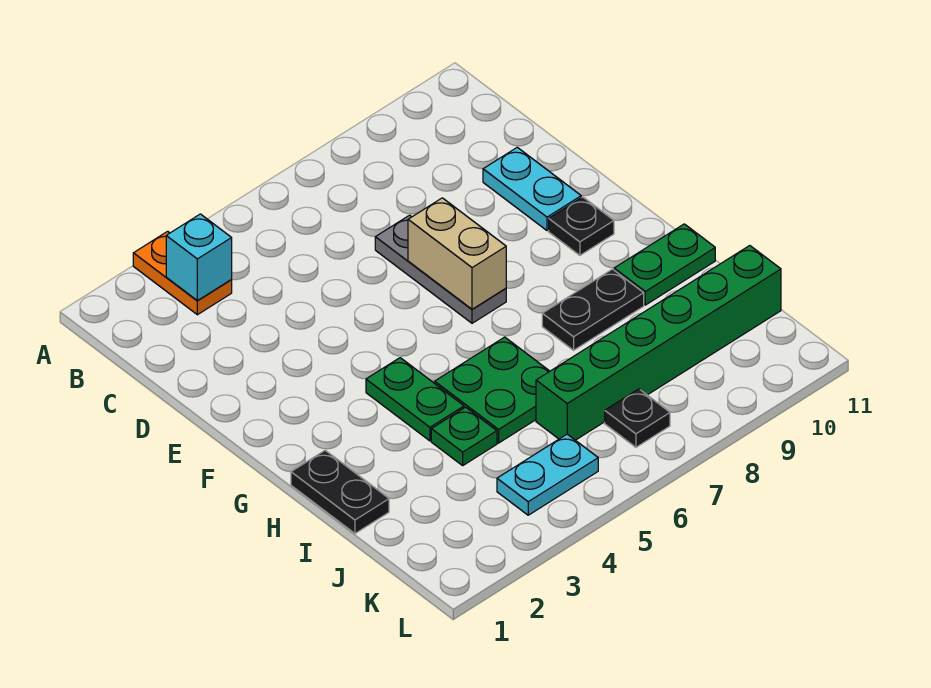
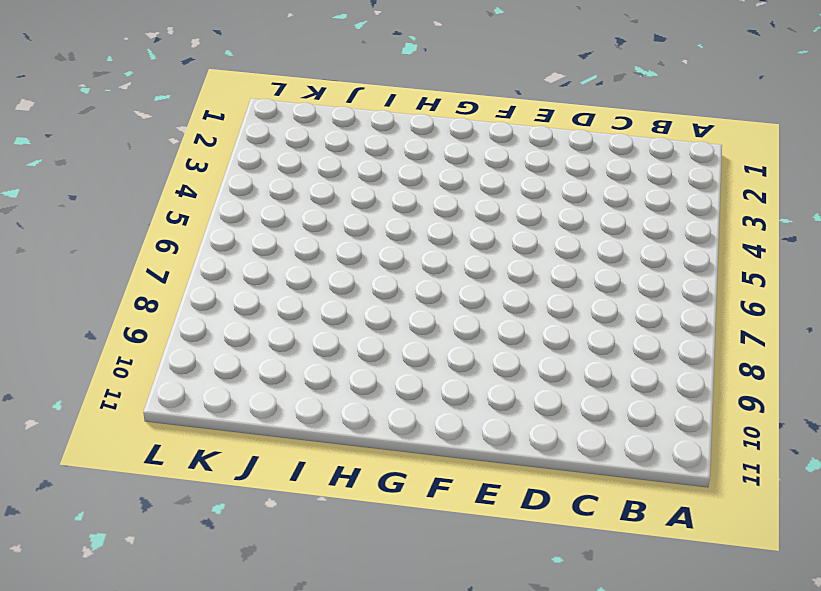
none -> orange plate A3:B3 level 1
none -> grey plate D7:F7 level 1
none -> cyan plate D10:E10 level 1

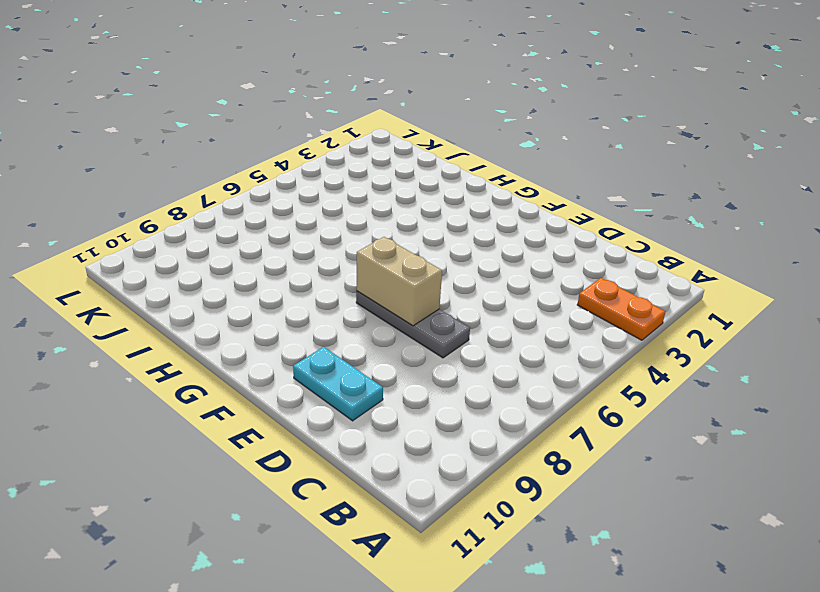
none -> black plate F10 level 1
none -> green plate G4:H4 level 1
none -> black plate H1:I1 level 1

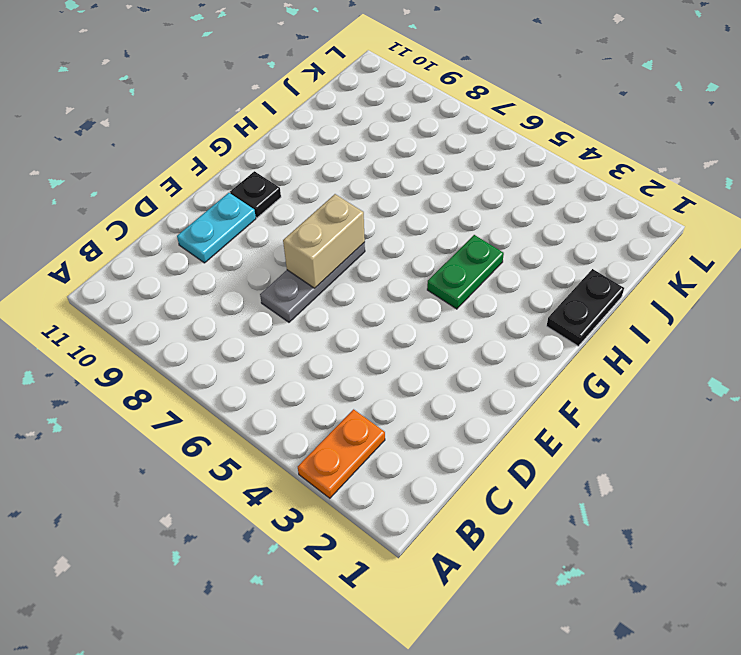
none -> green plate H5:I6 level 1
none -> black plate H8:H9 level 1
none -> green plate H10:H11 level 1

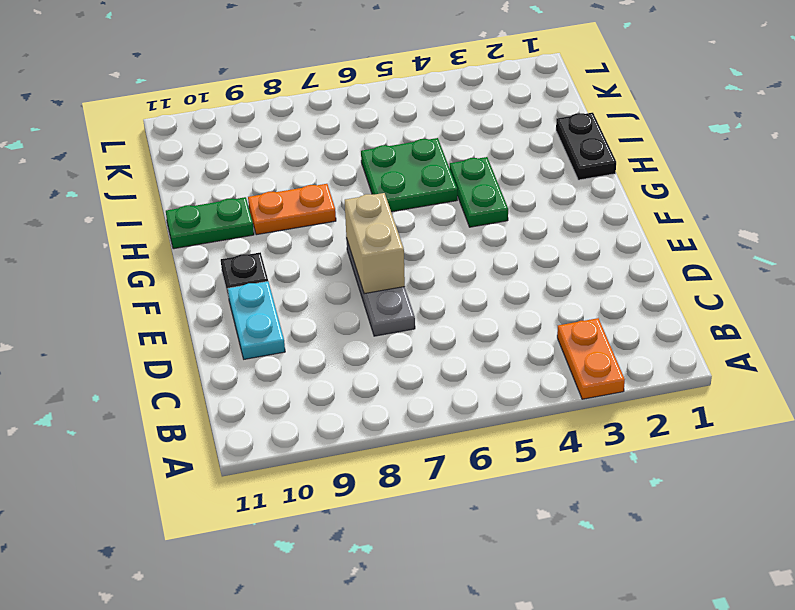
orange plate H8:H9 level 1 -> black plate H8:H9 level 1
none -> green plate I4 level 1
none -> green brick J6:J11 level 1
none -> cyan plate K4:K5 level 1

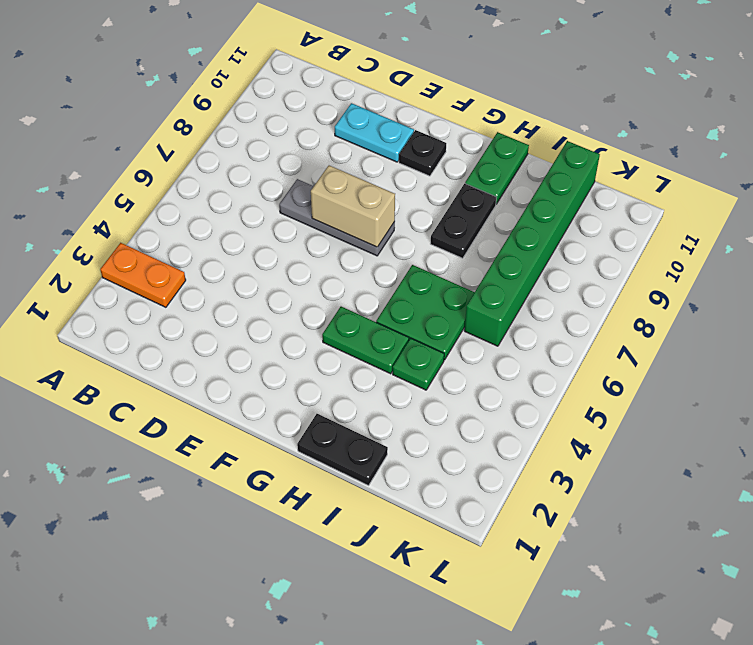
none -> cyan plate K4:K5 level 1
none -> black plate K7 level 1
none -> cyan brick B3 level 2

